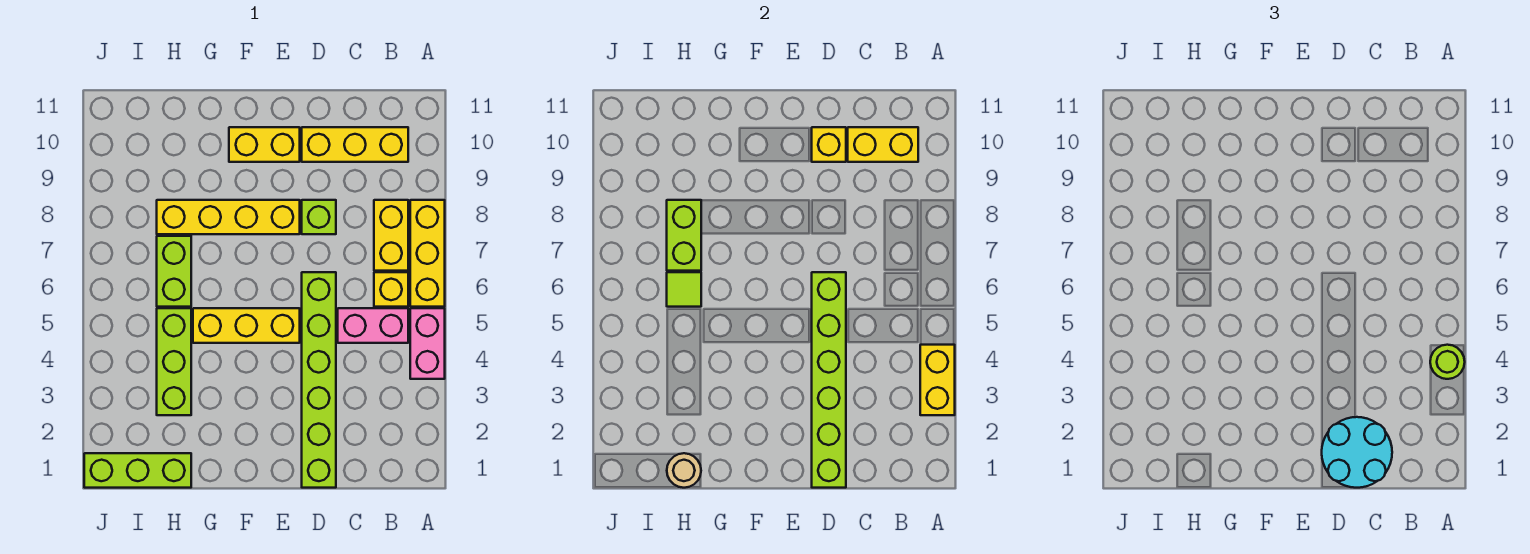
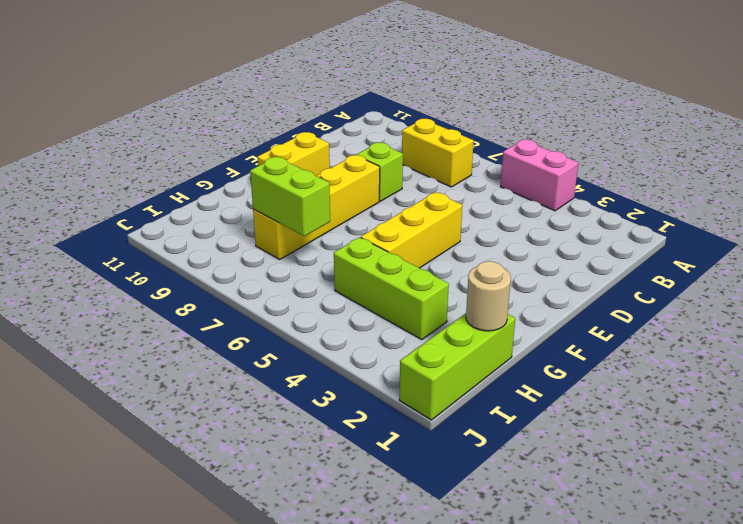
none -> yellow brick A6:A8 level 1
none -> pink brick B5:C5 level 1
none -> yellow brick B6 level 1

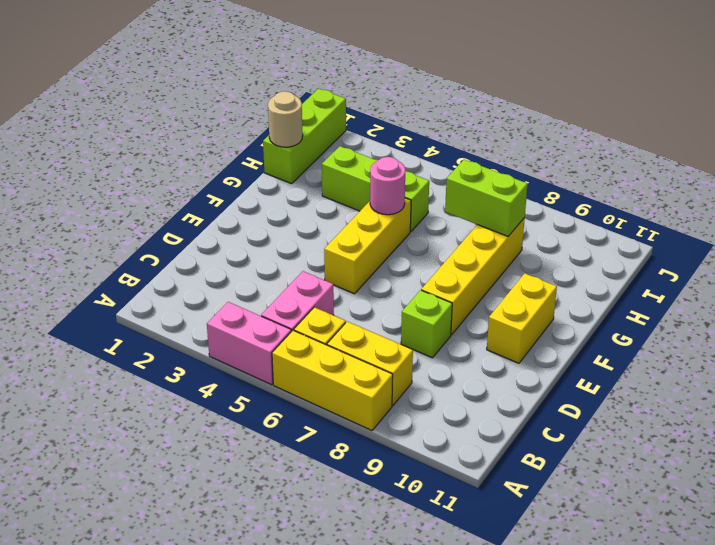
pink round brick G5 level 2 -> none
none -> yellow brick B10:D10 level 1
none -> lime brick D1:D6 level 1
none -> lime brick H6:H7 level 1

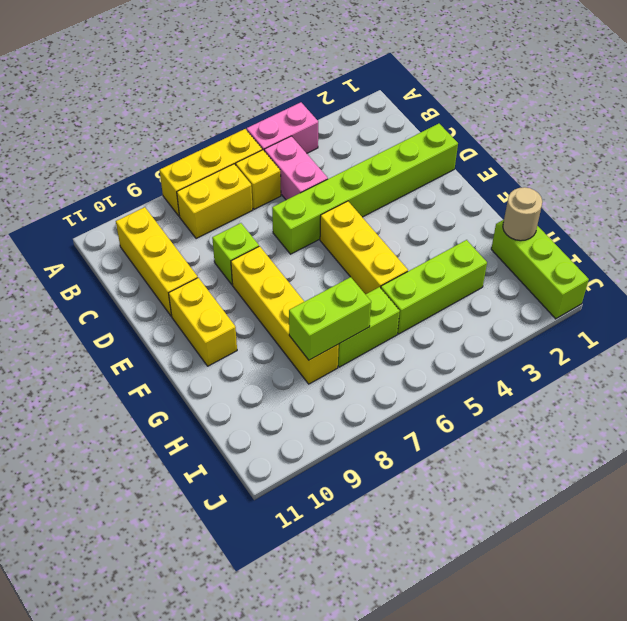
none -> yellow brick A3:A4 level 2
none -> yellow brick B10:C10 level 2
none -> lime brick D1:D6 level 2

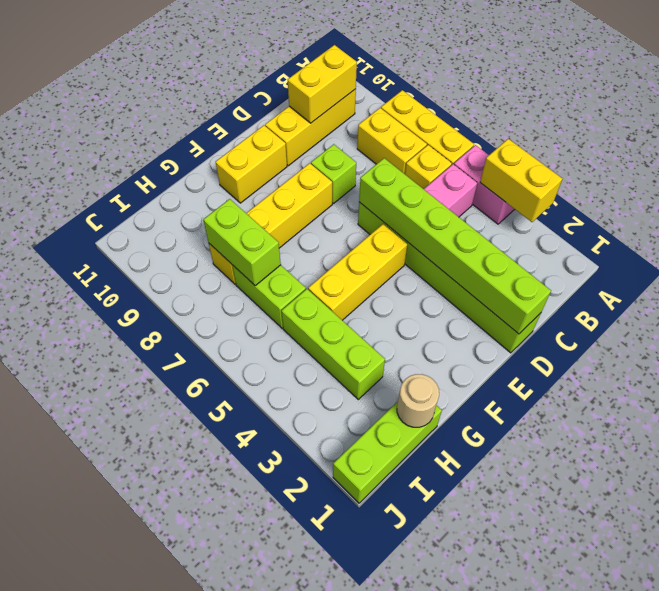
none -> yellow brick D10 level 2
none -> lime tile H6 level 2
none -> lime round brick A4 level 3

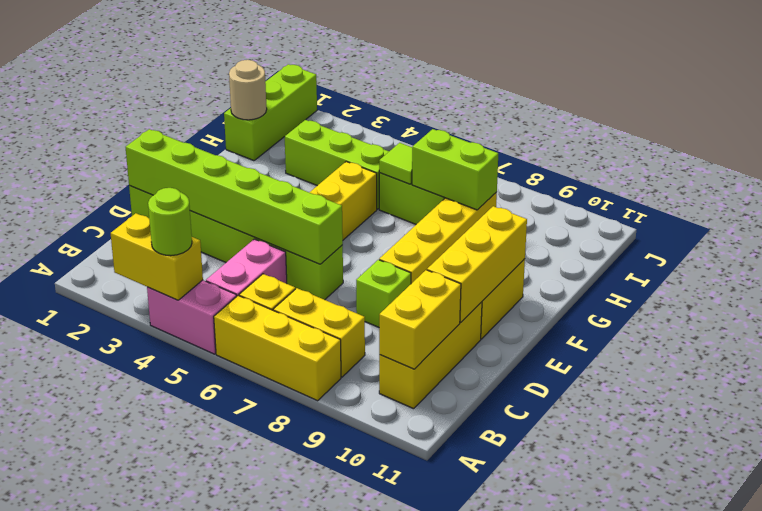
yellow brick D10:F10 level 2 -> yellow brick D10 level 2
none -> cyan round brick C1:D2 level 3

